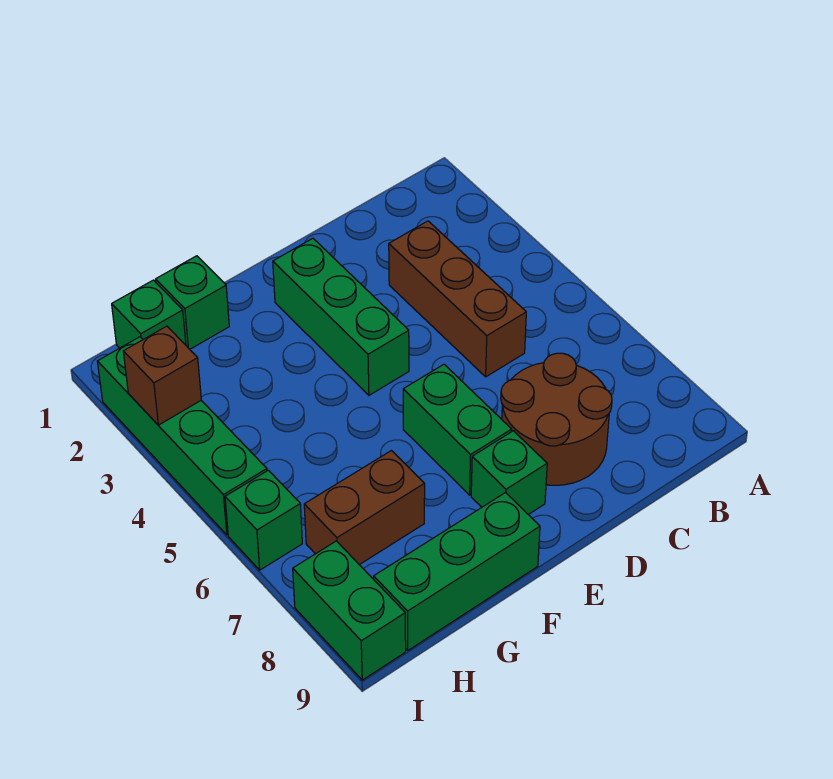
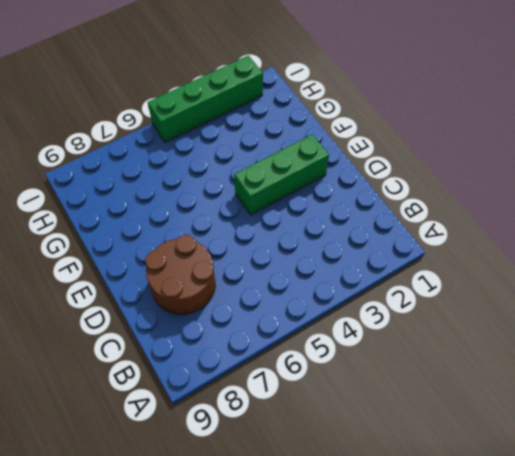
none -> brown brick C3:C5 level 1
none -> green brick E6:E7 level 1
none -> green brick E8 level 1

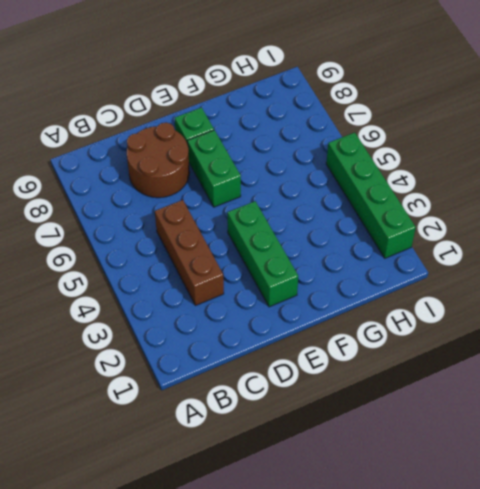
none -> green brick F9:H9 level 1
none -> green brick G1 level 1
none -> brown brick G7:H7 level 1

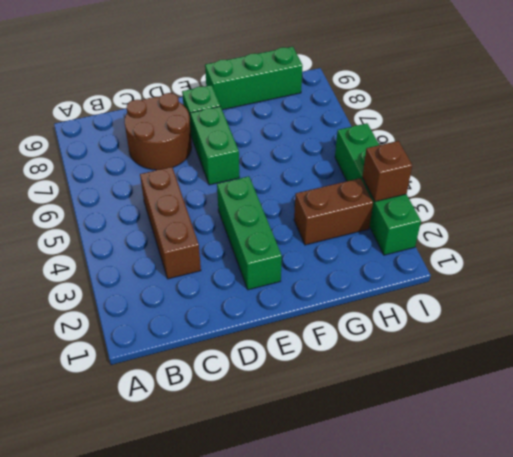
brown brick G3:H3 level 1 -> brown brick G7:H7 level 1
none -> green brick G1 level 1
none -> green brick H1 level 1
none -> green brick I6 level 1

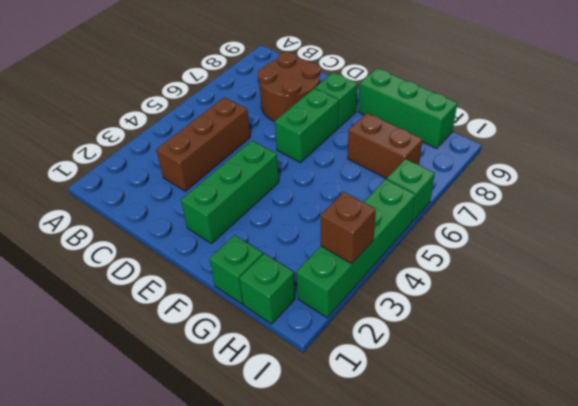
none -> green brick I8:I9 level 1

